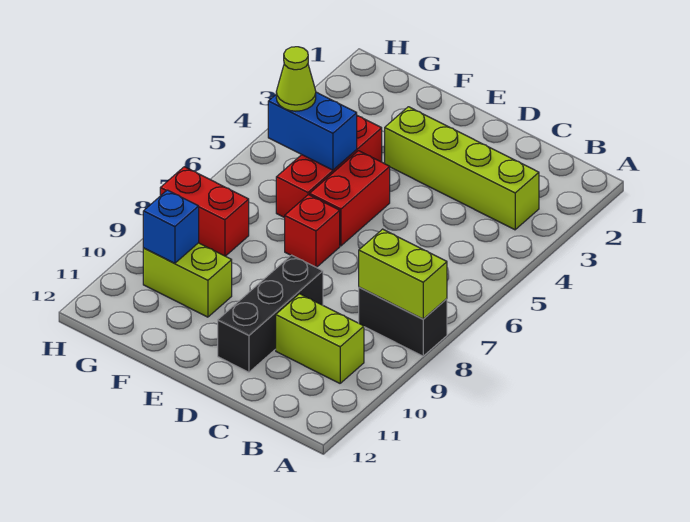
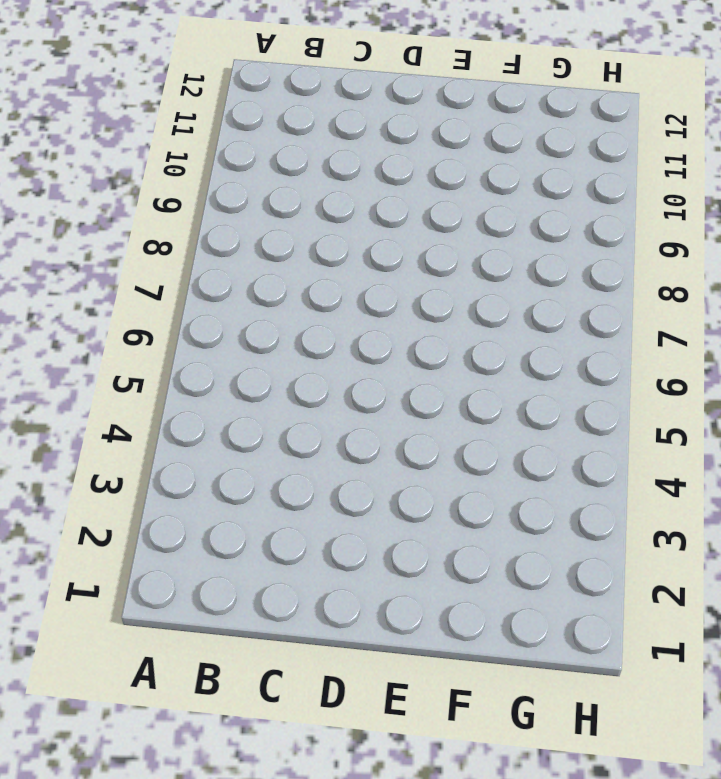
none -> black brick A8:B8 level 1
none -> lime brick B3:E3 level 1
none -> lime brick B10:C10 level 1

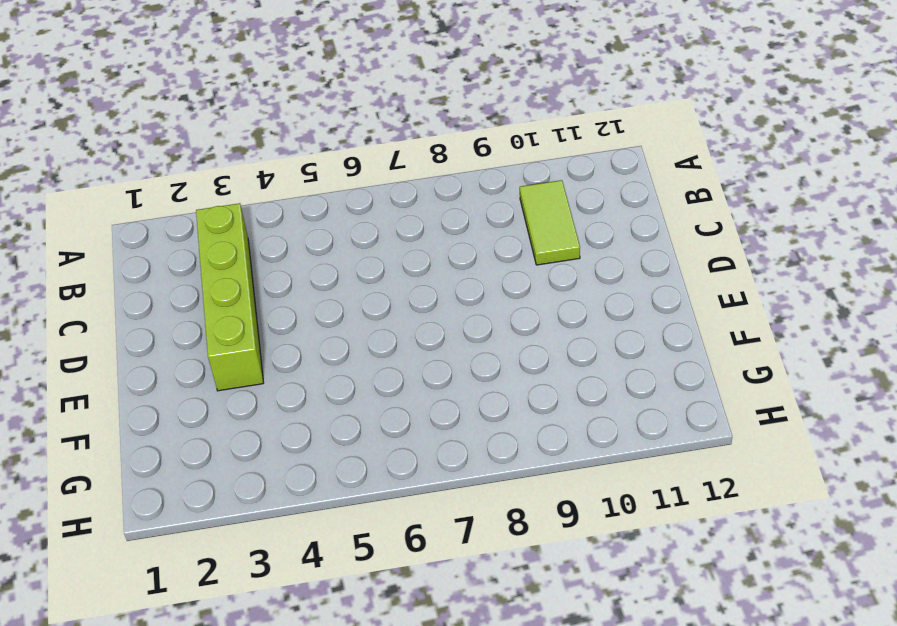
lime tile B10:C10 level 1 -> lime brick B10:C10 level 1
none -> black brick A8:B8 level 1
none -> black brick D9:D11 level 1
none -> red brick E5:E6 level 1

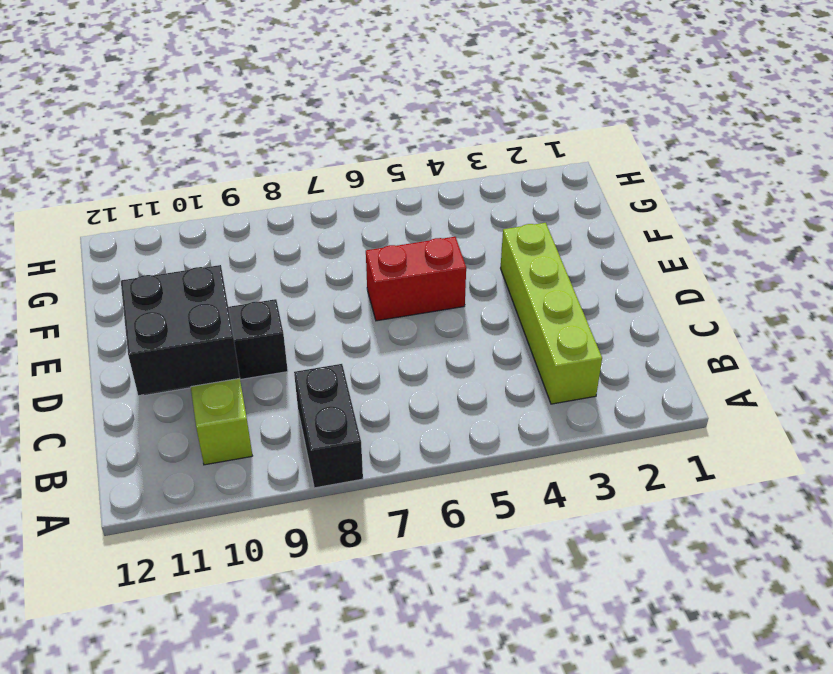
black brick C10:D11 level 2 -> none
none -> red brick E7 level 1
none -> red brick F4:F6 level 1
none -> lime brick F10:G10 level 1

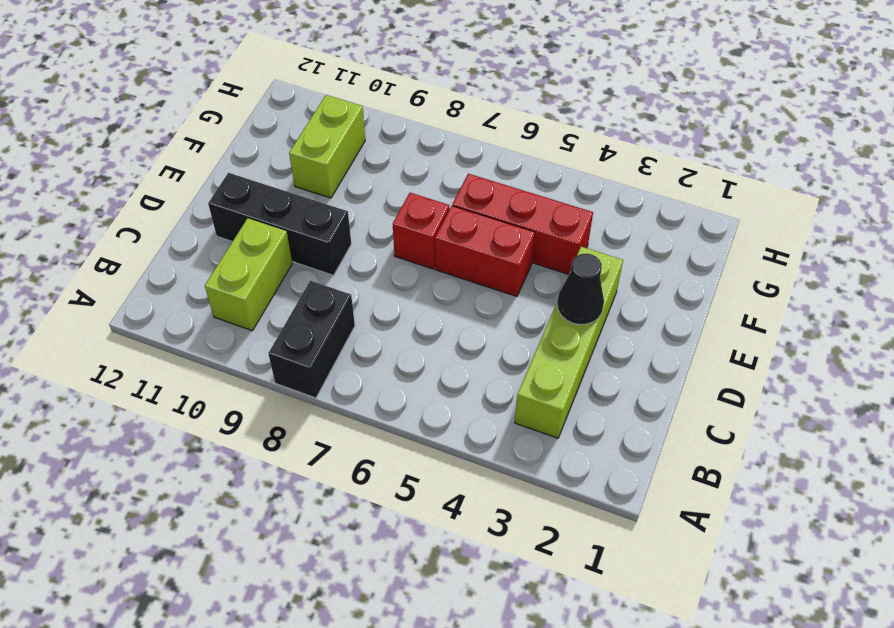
black cone D3 level 2 -> none
none -> red brick G8:H8 level 1
none -> lime brick A8:B8 level 2
none -> blue brick F5:G5 level 2

